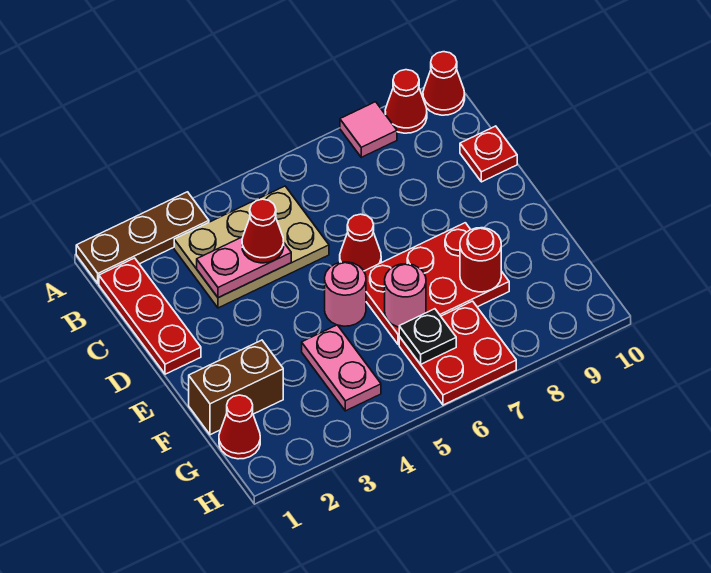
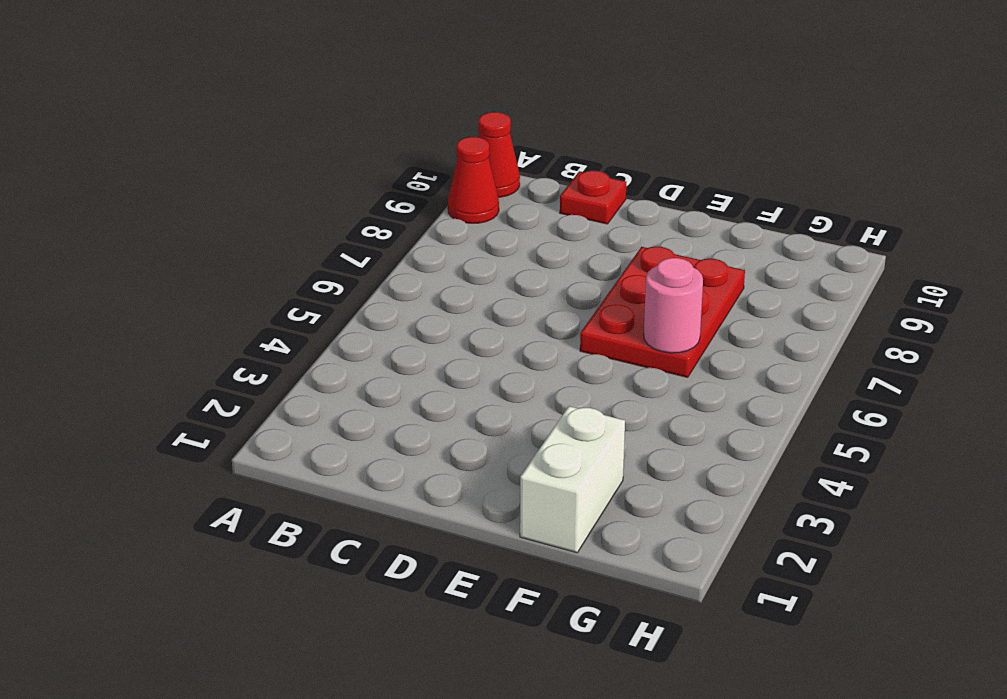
white brick F1:F2 level 1 -> brown brick F1:F2 level 1
none -> brown plate A1:A3 level 1
none -> pink tile A8 level 1
none -> red plate B1:D1 level 1

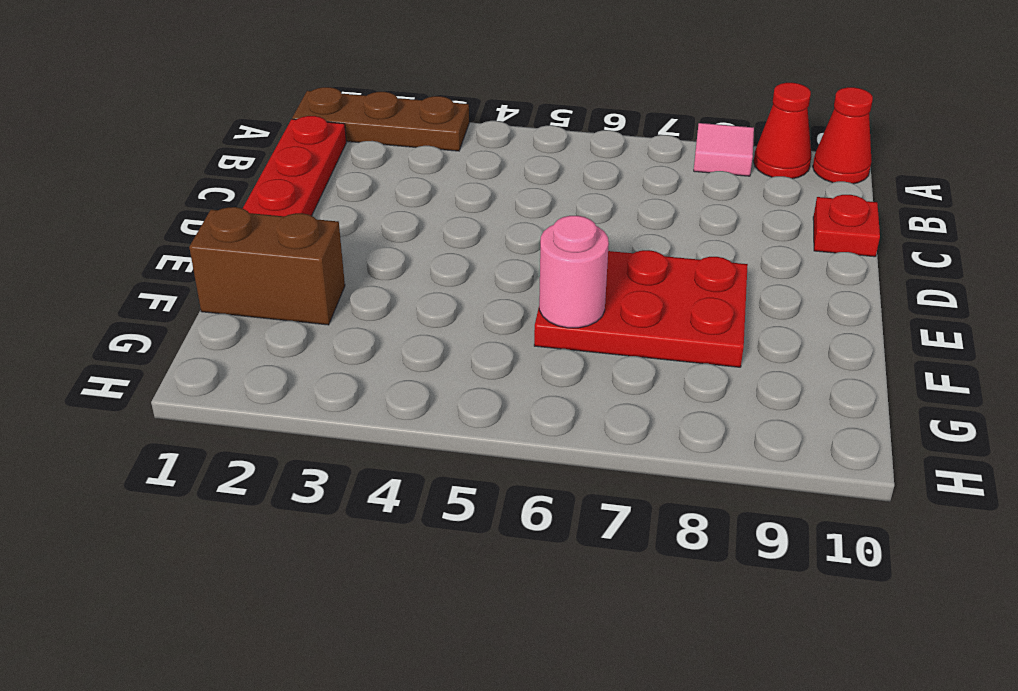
none -> tan plate B3:C5 level 1
none -> red cone D6 level 1
none -> pink round brick E5 level 1

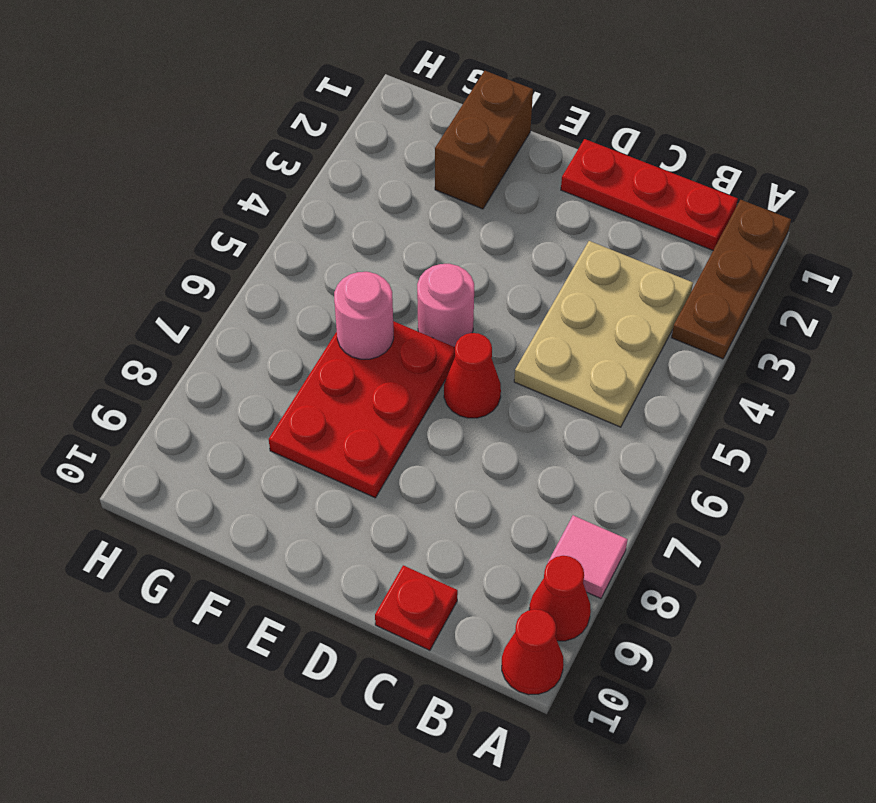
none -> pink plate F4:G4 level 1
none -> red cone G1 level 1
none -> red plate G6:H7 level 1

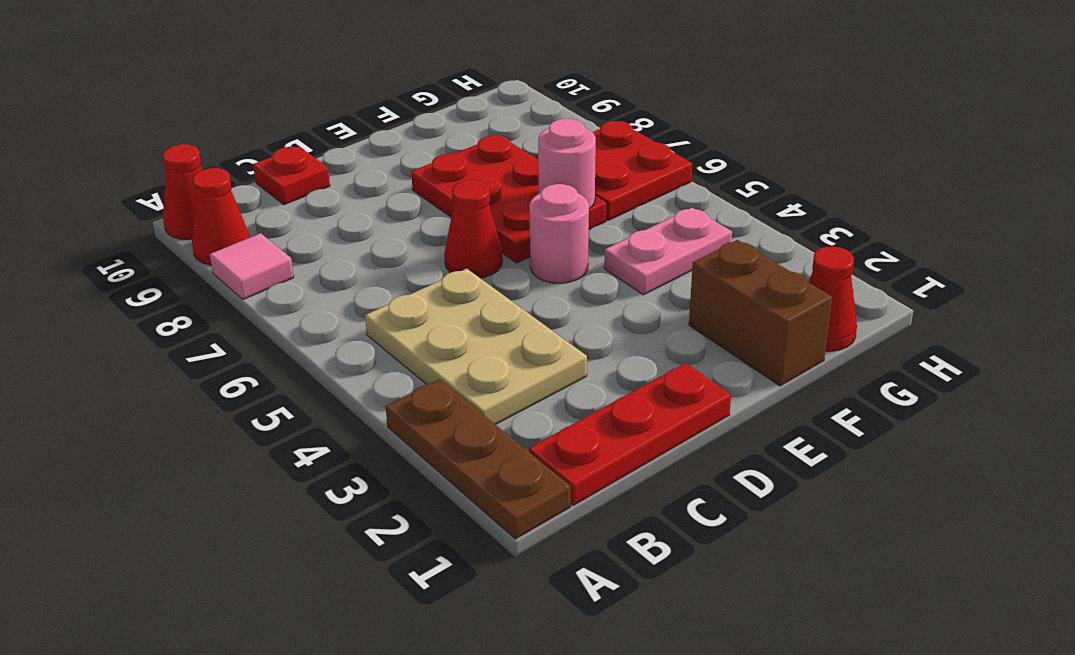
none -> pink plate C3:C4 level 2
none -> red round brick F8 level 2
none -> black plate G6 level 2

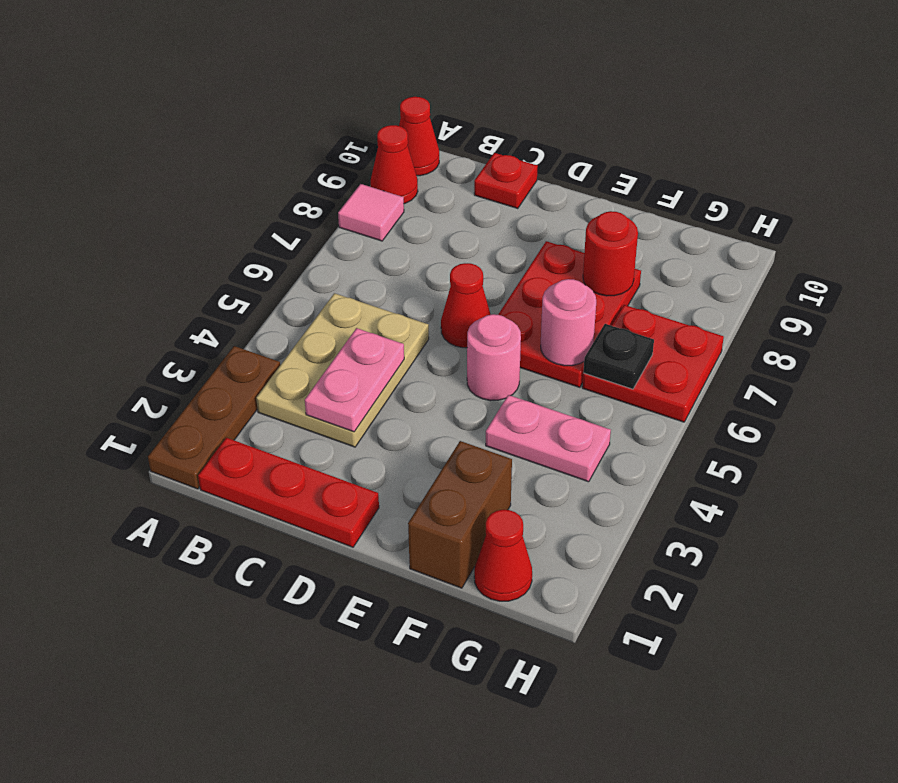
none -> red cone C4 level 3

